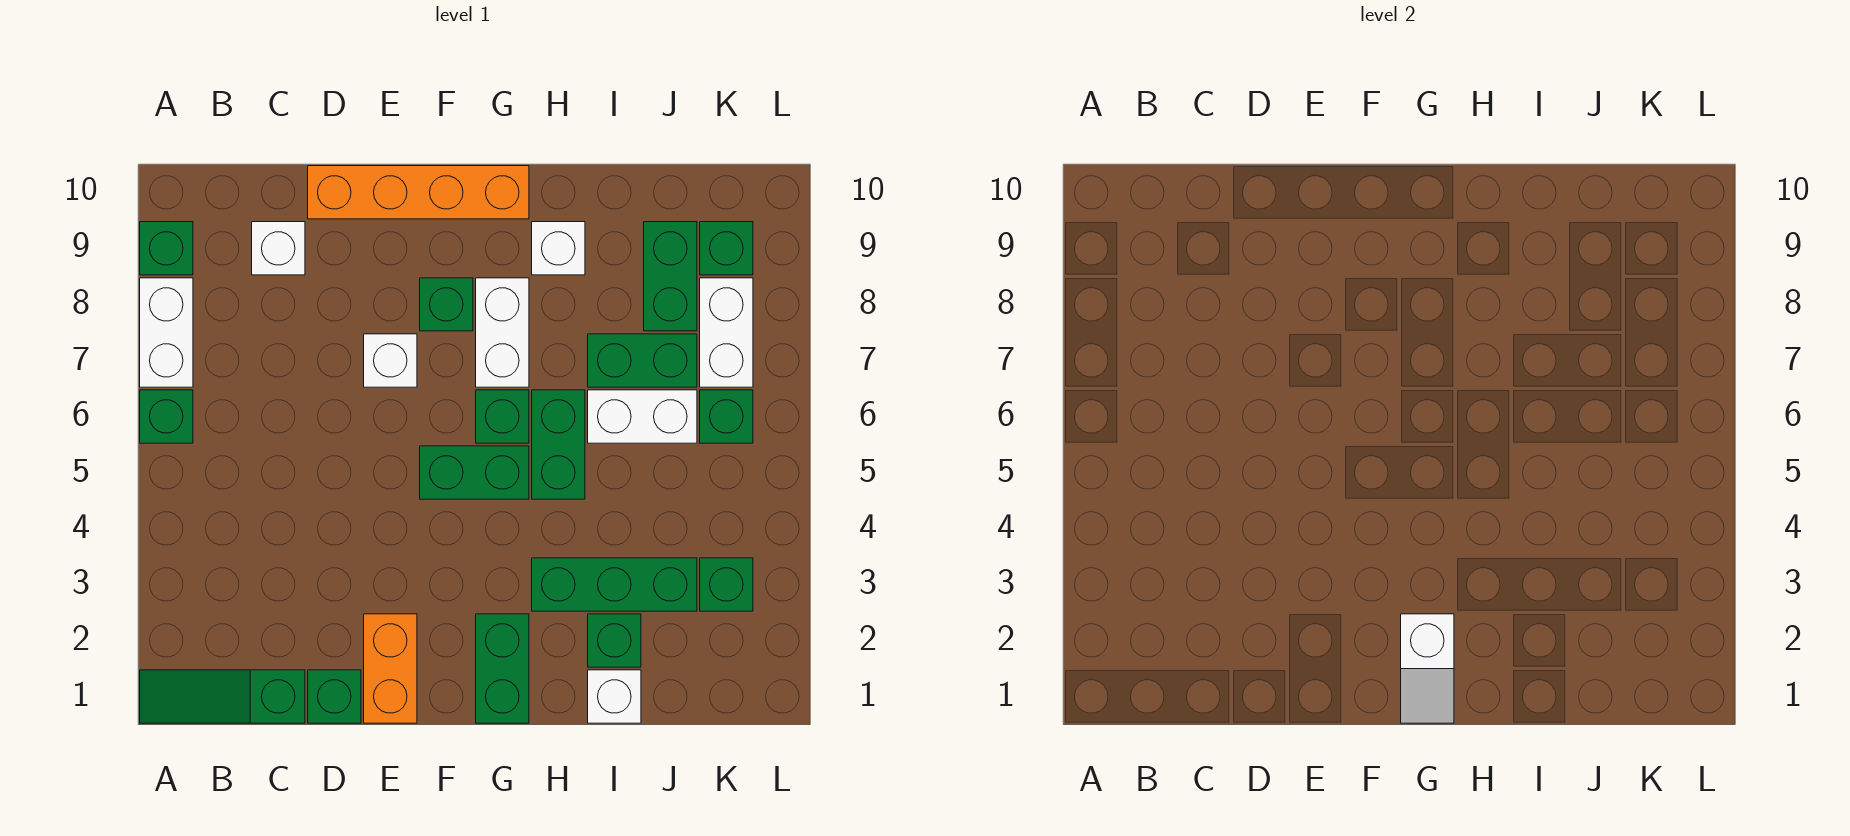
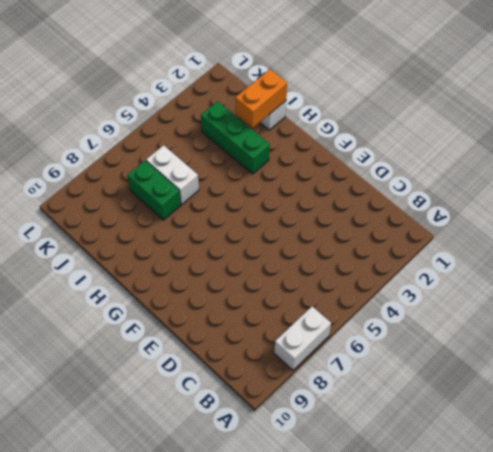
orange brick I1:I2 level 2 -> orange brick E1:E2 level 1
none -> green slope A1:C1 level 1 top C
none -> green brick A6 level 1
none -> green brick A9 level 1

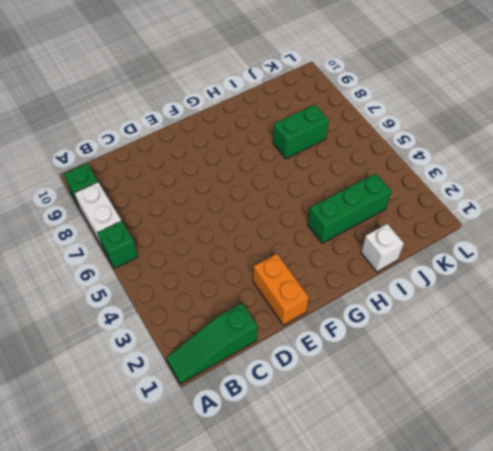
none -> white brick C9 level 1
none -> green brick D1 level 1
none -> orange brick D10:G10 level 1

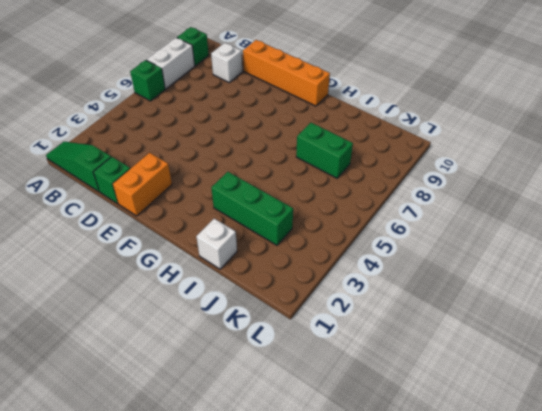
none -> white brick E7 level 1
none -> green brick F5:G5 level 1
none -> green brick F8 level 1

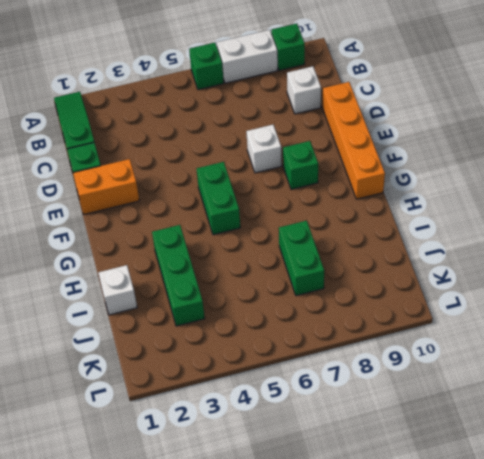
none -> green brick G1:G2 level 1
none -> green brick G6 level 1
none -> white brick G7:G8 level 1

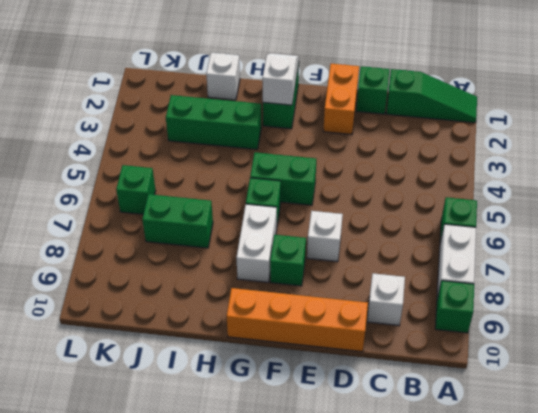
none -> green brick H5:H6 level 1
none -> white brick H9 level 1
none -> green brick I2 level 1

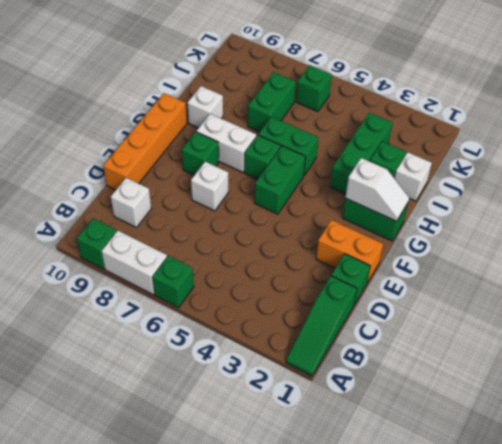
none -> white brick I6:J6 level 1
none -> green brick J8:J9 level 1
none -> green brick K3 level 1

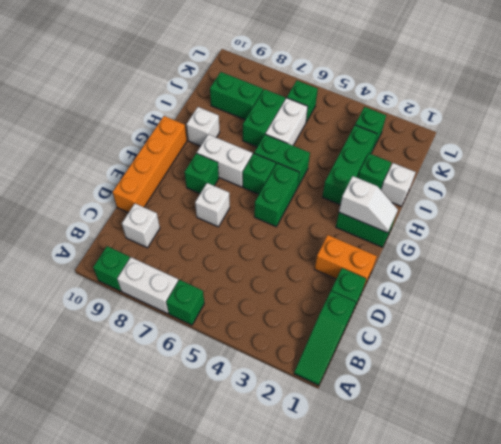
none -> white brick K7:K8 level 1
none -> green brick K9 level 1

